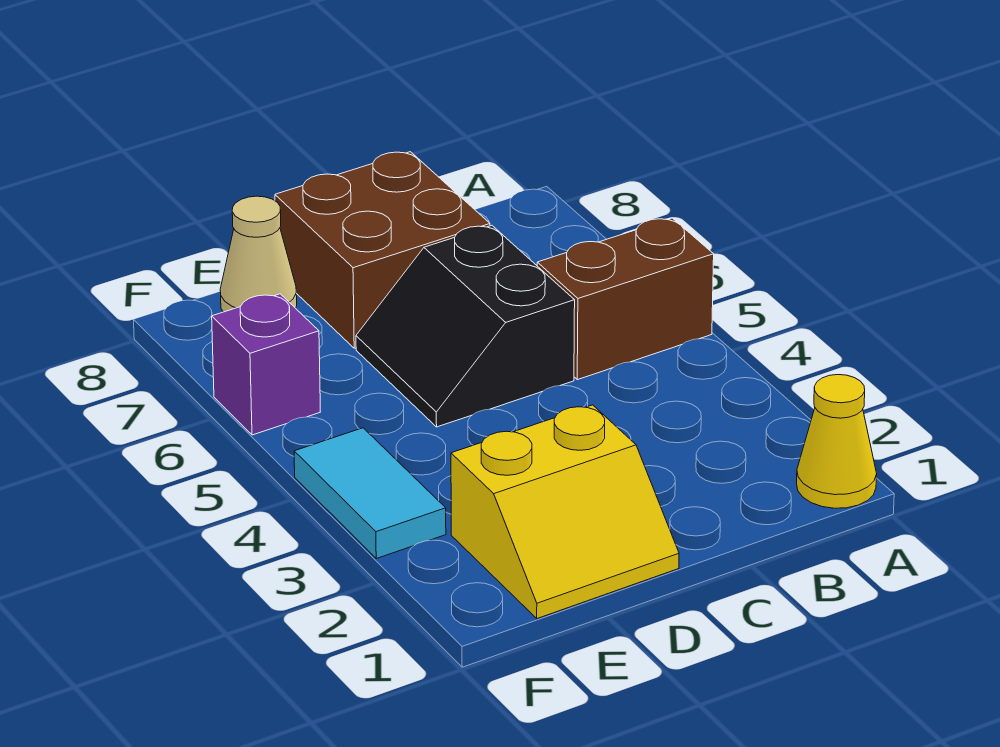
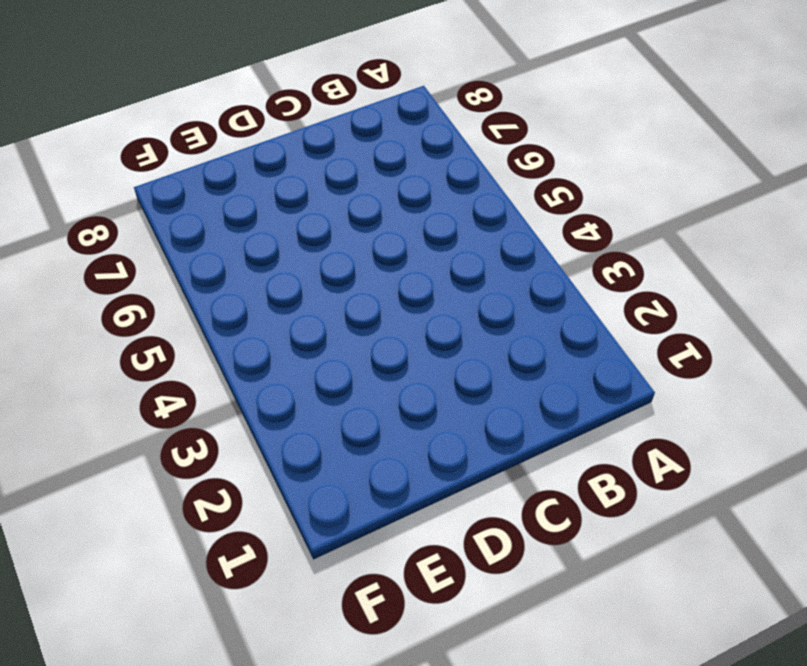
none -> yellow cone A1 level 1
none -> brown brick A5:B5 level 1

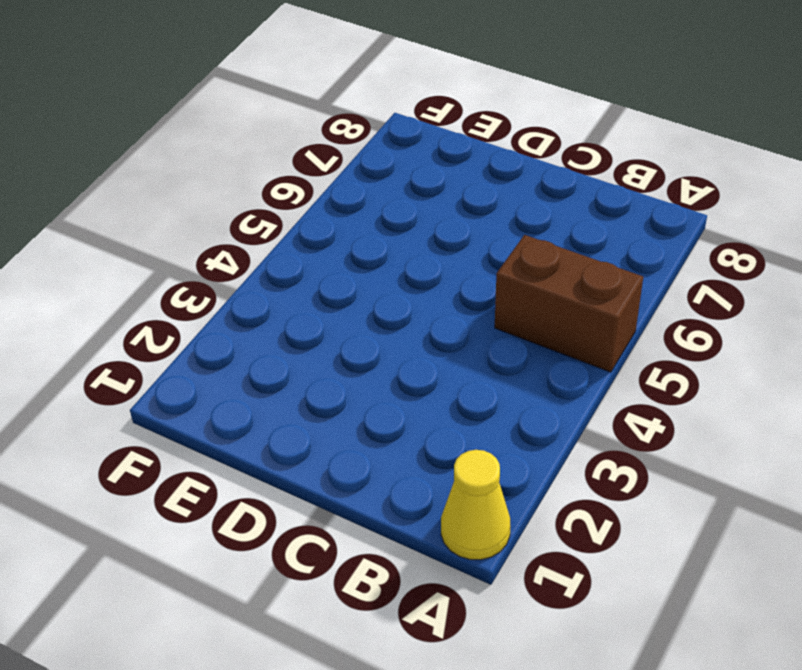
none -> black slope C5:D6 level 1 top C
none -> brown brick C7:D8 level 1

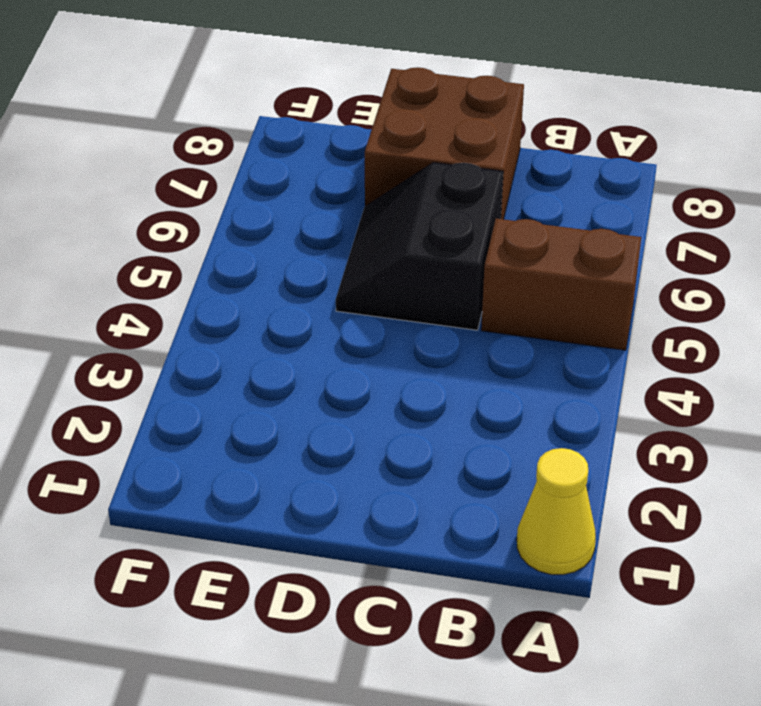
none -> yellow slope D1:E2 level 1 top 2
none -> tan cone E8 level 1

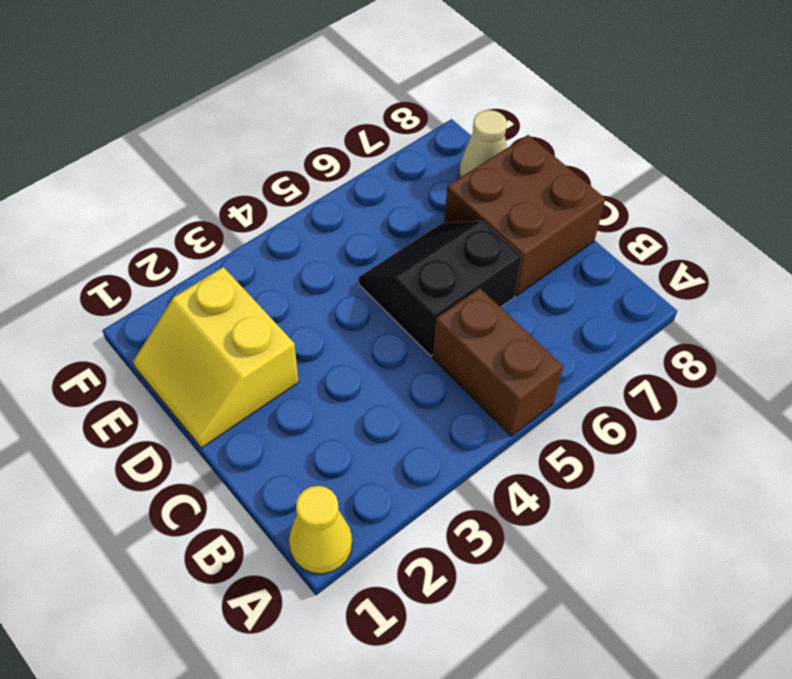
none -> cyan tile F3:F4 level 1
none -> purple brick F6 level 1

